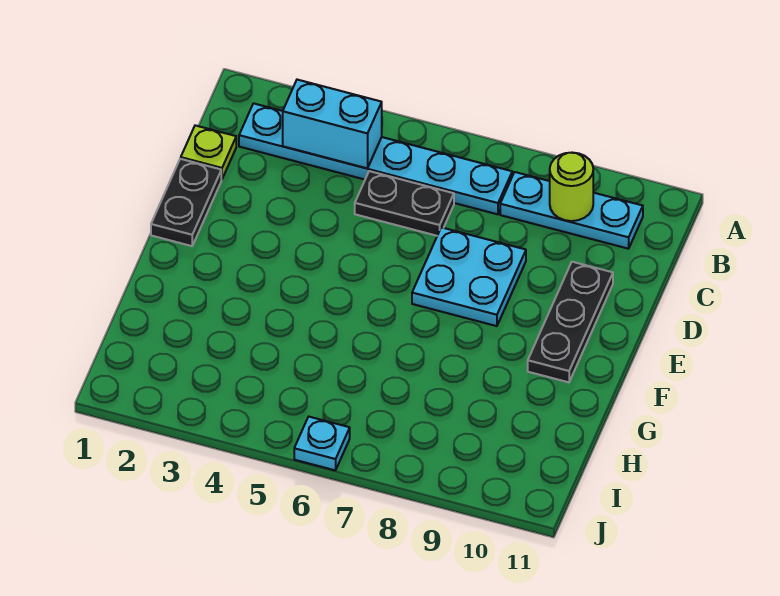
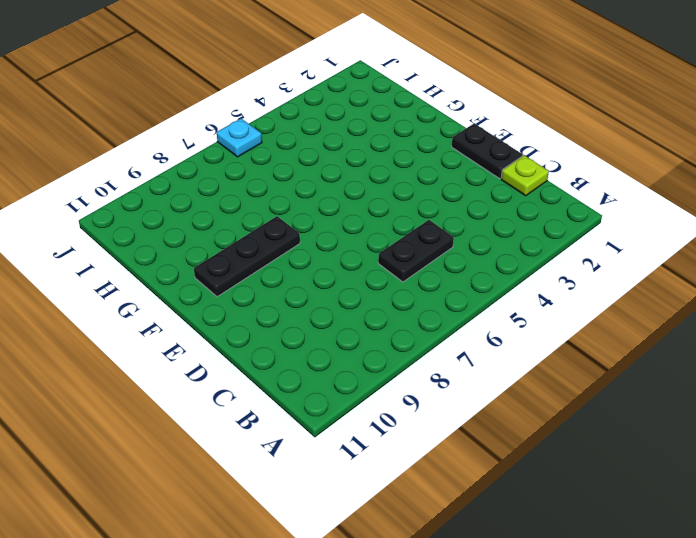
black plate F8:F10 level 1 -> black plate D10:F10 level 1
none -> cyan plate B2:B7 level 1
none -> cyan plate B8:B10 level 1

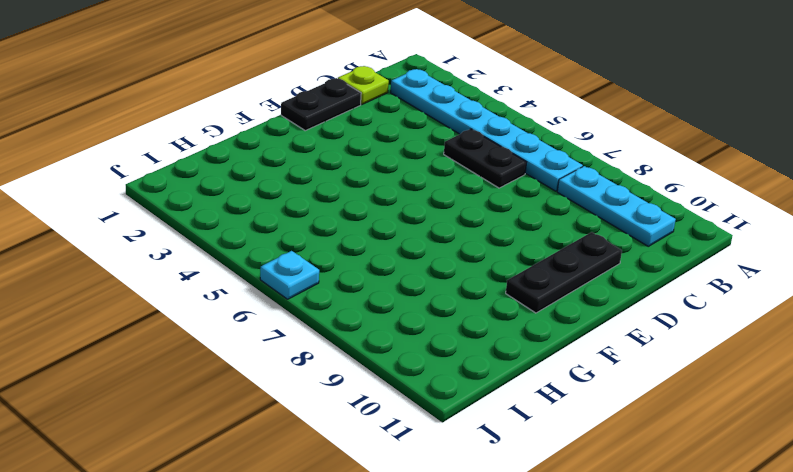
none -> cyan plate D7:E8 level 1
none -> cyan brick B3:B4 level 2

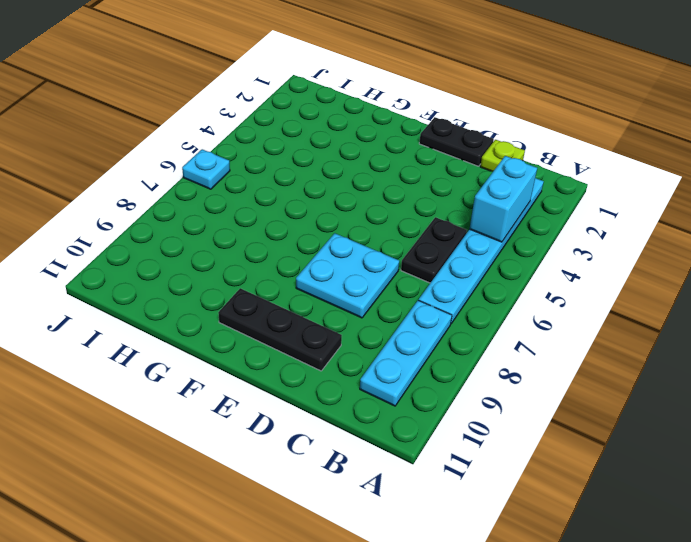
none -> lime round brick B9 level 2

